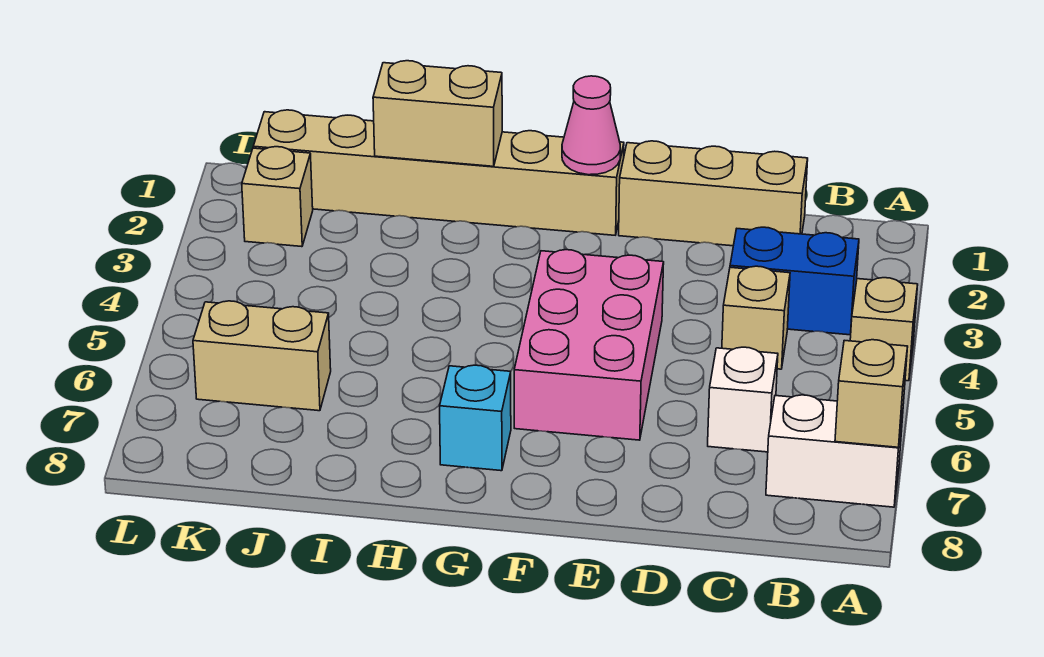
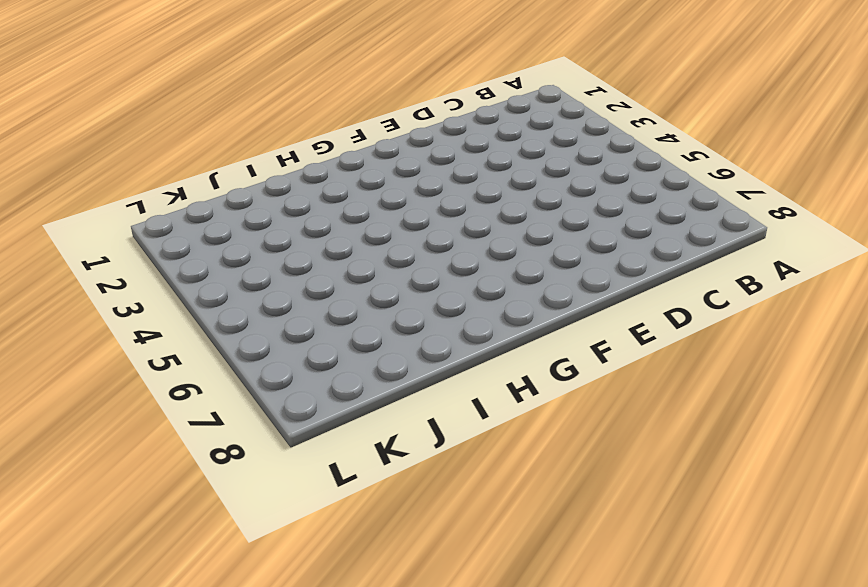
none -> tan brick A4 level 1
none -> white brick A7:B7 level 1
none -> blue brick B3:C3 level 1

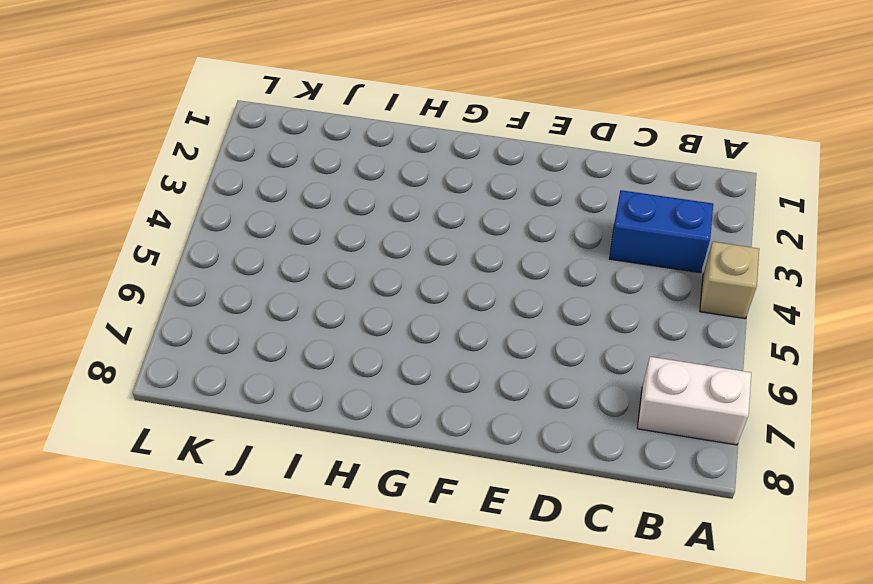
none -> tan brick C1:E1 level 1
none -> tan brick C4 level 1
none -> white brick C6 level 1

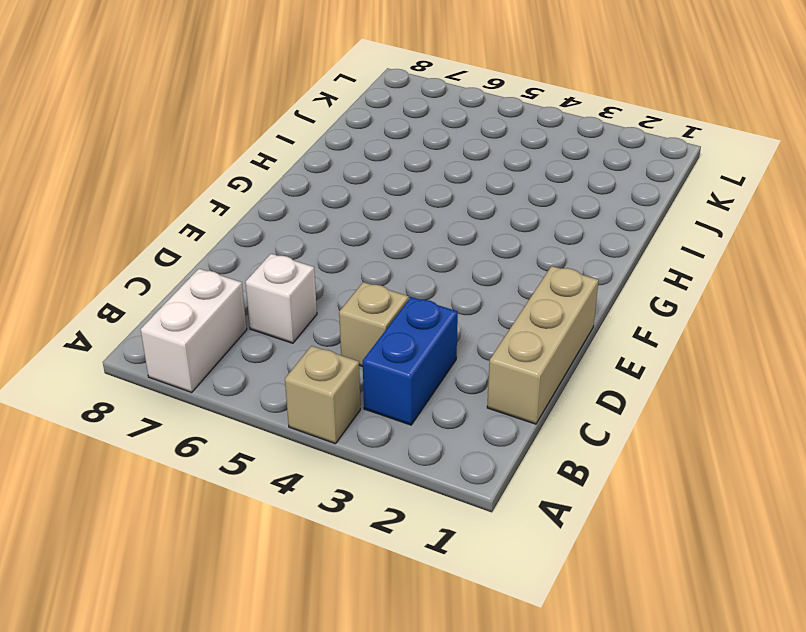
none -> pink brick E4:F6 level 1
none -> tan brick F1:K1 level 1
none -> cyan brick G7 level 1

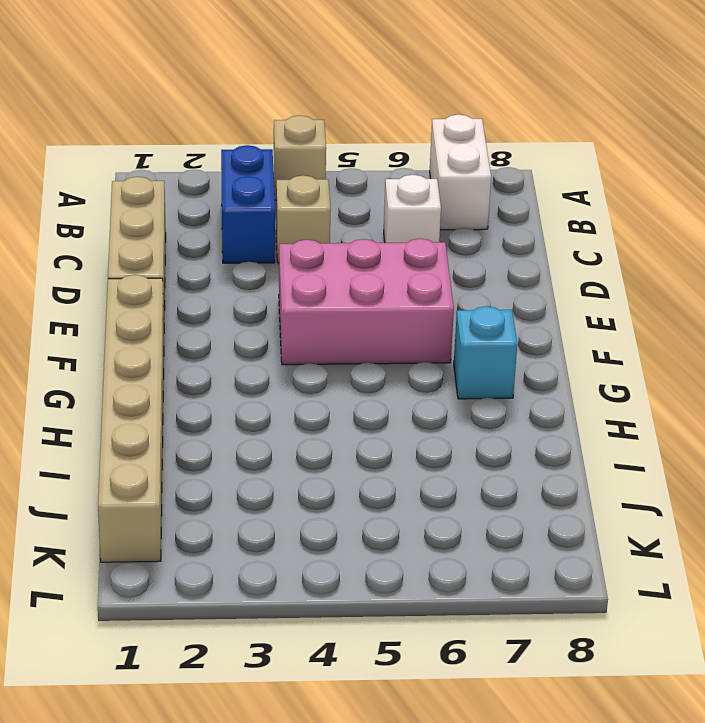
none -> tan brick J6:K6 level 1
none -> tan brick K2 level 1
none -> tan brick A7 level 2

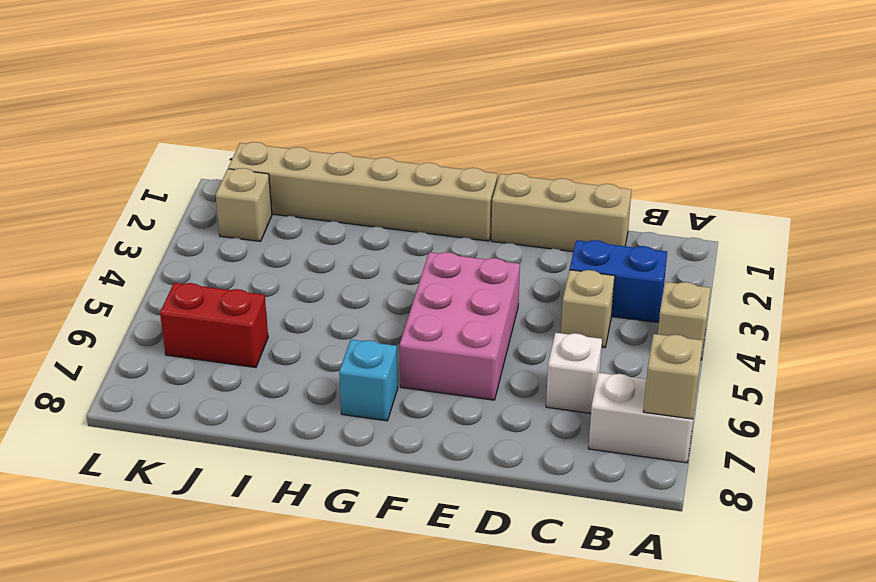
red brick J6:K6 level 1 -> tan brick J6:K6 level 1
none -> pink cone F1 level 2
none -> tan brick H1:I1 level 2

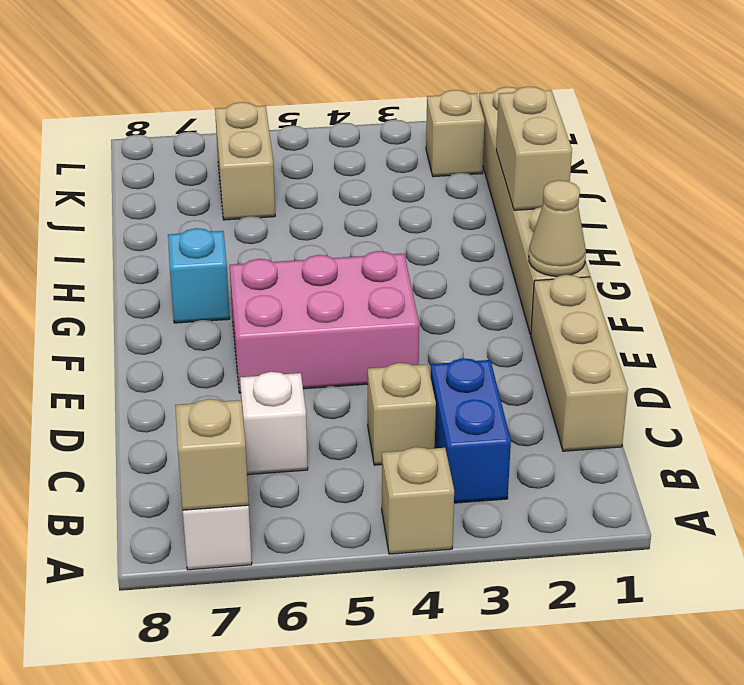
tan cone F1 level 2 -> pink cone F1 level 2

